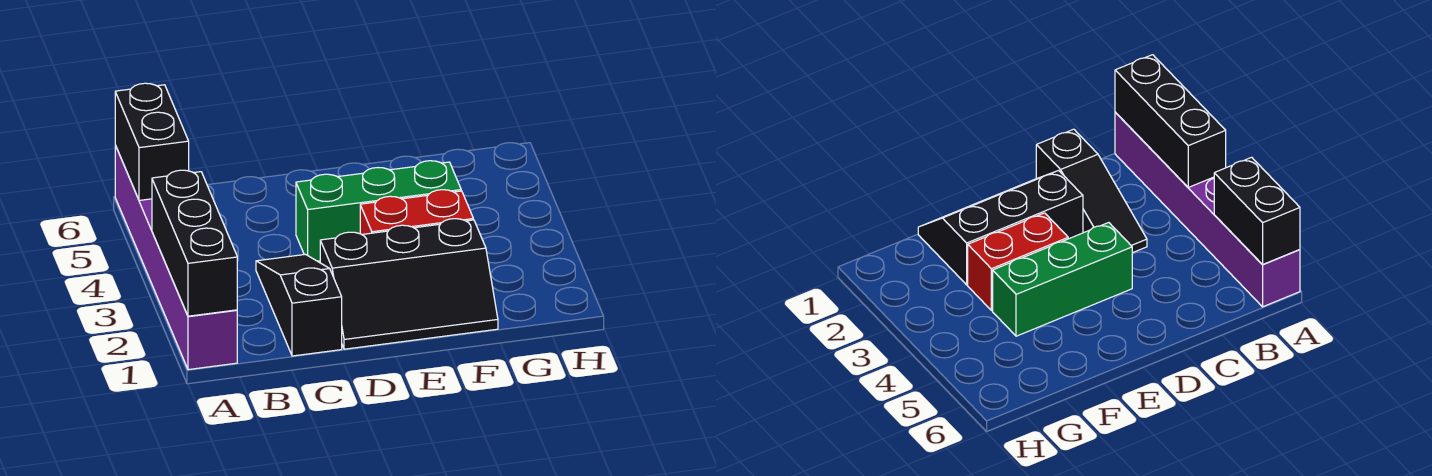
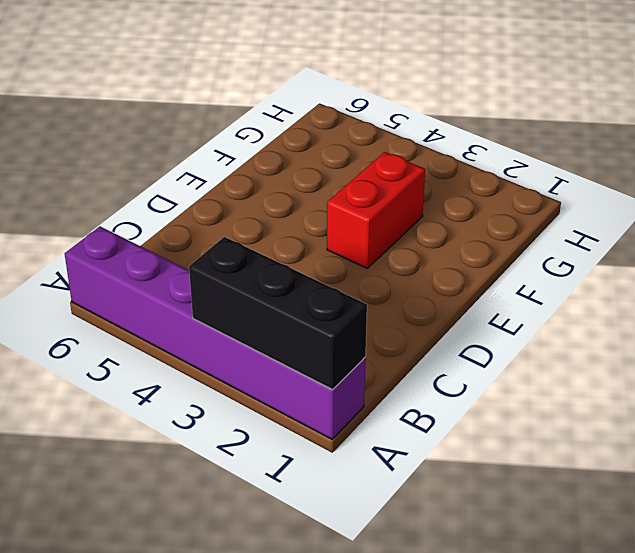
none -> black slope C1:C3 level 1 top 1
none -> black slope D1:F2 level 1 top 2

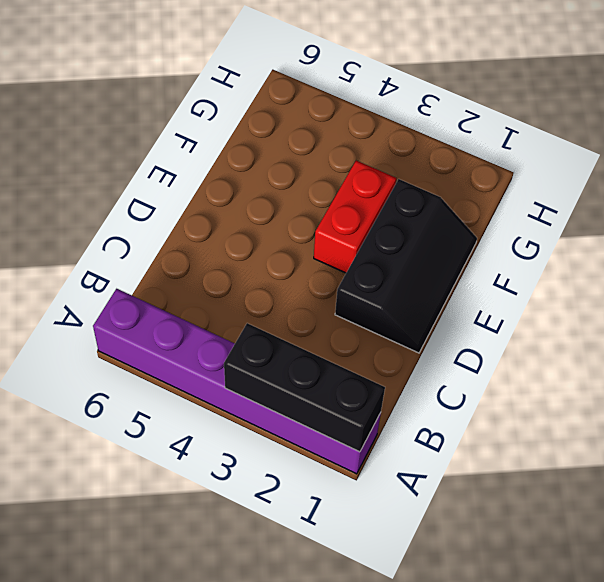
none -> black slope C1:C3 level 1 top 1
none -> green brick D4:F4 level 1

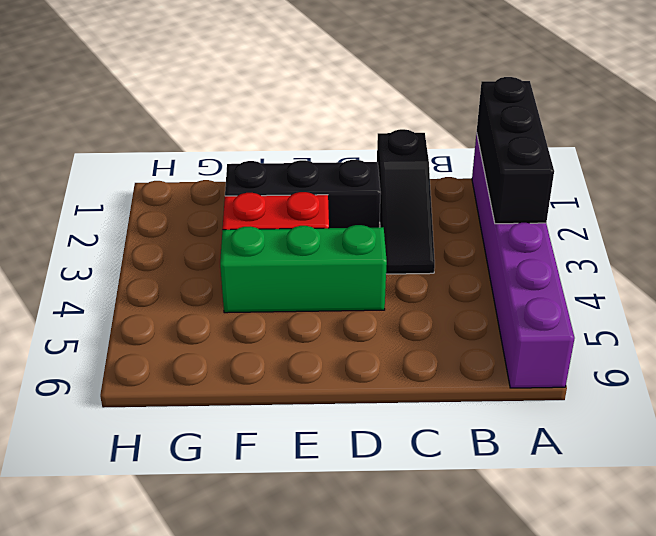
none -> black brick A5:A6 level 2

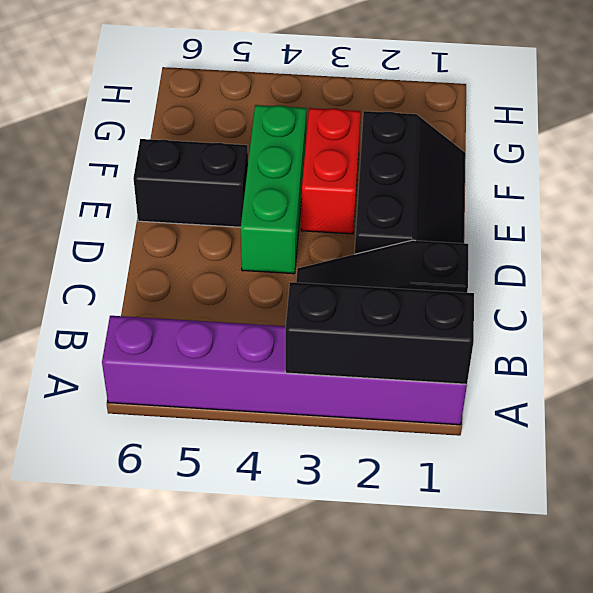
black brick E5:E6 level 1 -> black brick A5:A6 level 2

